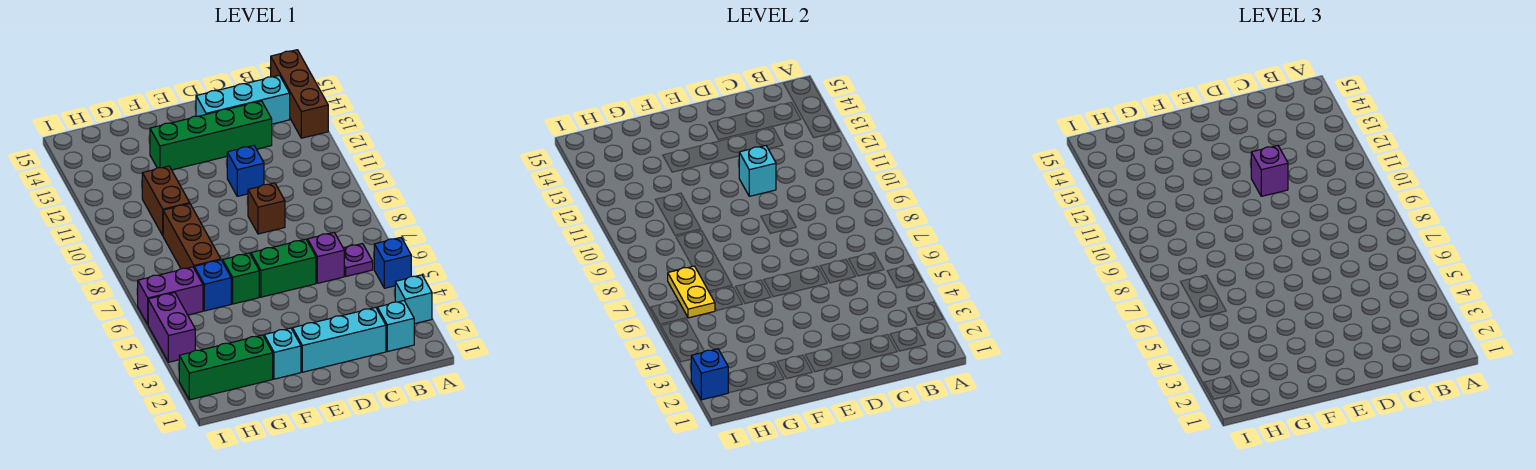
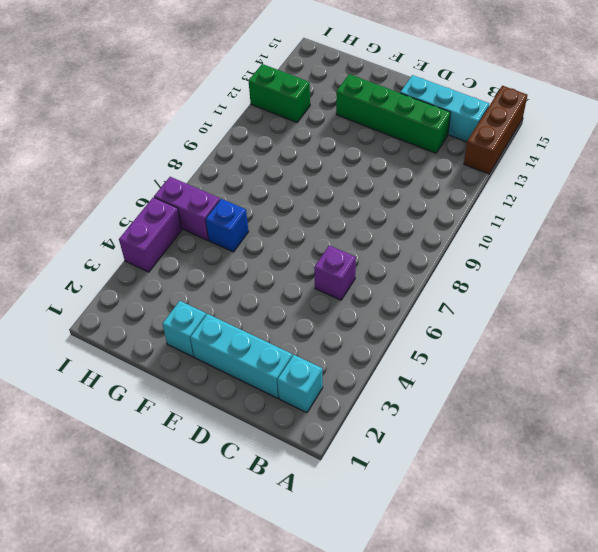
green brick H12:I12 level 1 -> green brick D6:E6 level 1
none -> cyan brick A3 level 1
none -> blue brick A5 level 1
none -> purple plate B6 level 1

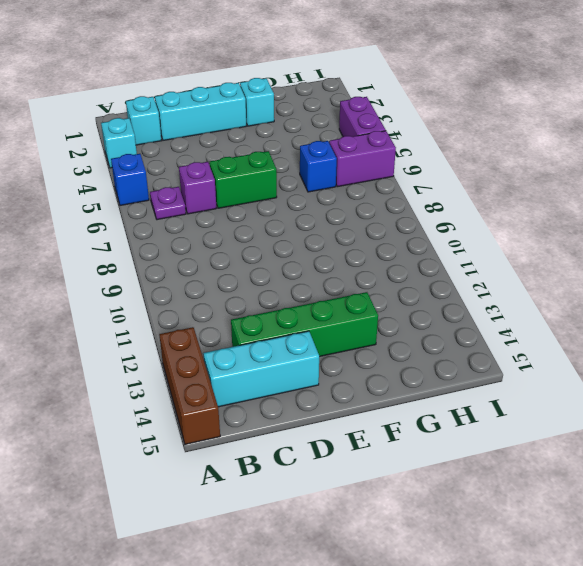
none -> brown brick D9 level 1
none -> blue brick D11 level 1
none -> green brick F6 level 1

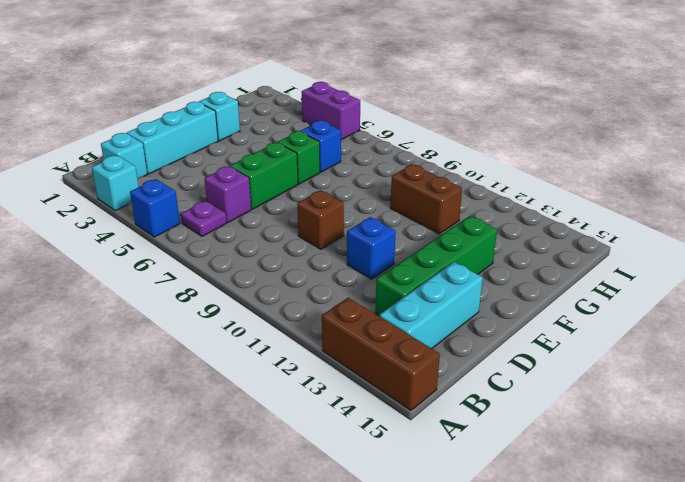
none -> green brick G2:I2 level 1
none -> brown brick G7:G9 level 1
none -> purple brick H6:I6 level 1

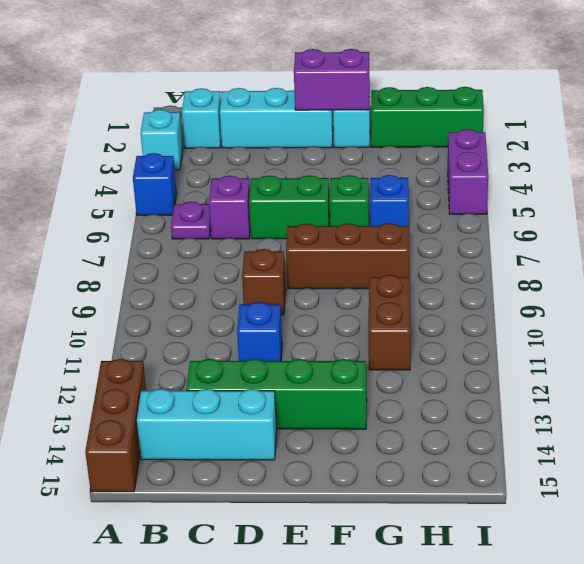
purple brick E2:F2 level 2 -> purple brick H6:I6 level 1
brown brick E8:G8 level 1 -> brown brick G7:G9 level 1
none -> cyan brick D11 level 2
none -> yellow plate H6:H7 level 2
none -> blue brick I2 level 2

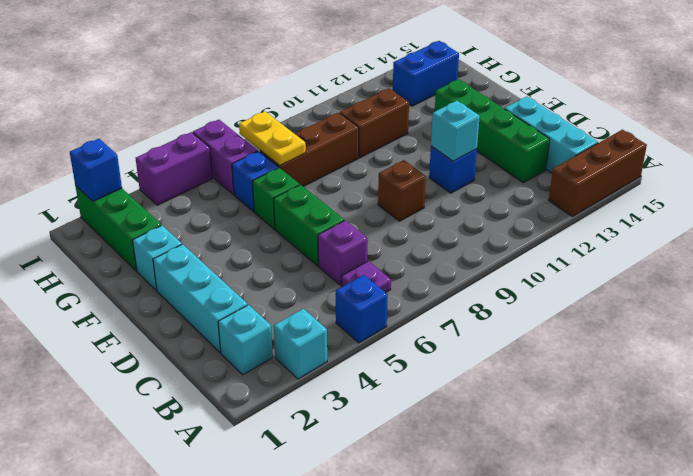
yellow plate G7:H7 level 2 -> yellow plate H6:H7 level 2
blue brick H13:H14 level 1 -> none
none -> purple brick D11 level 3

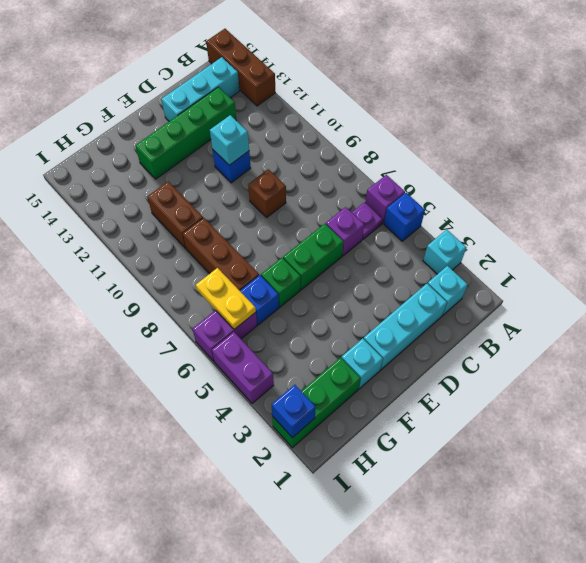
purple brick A6 level 1 -> purple brick D11 level 3

